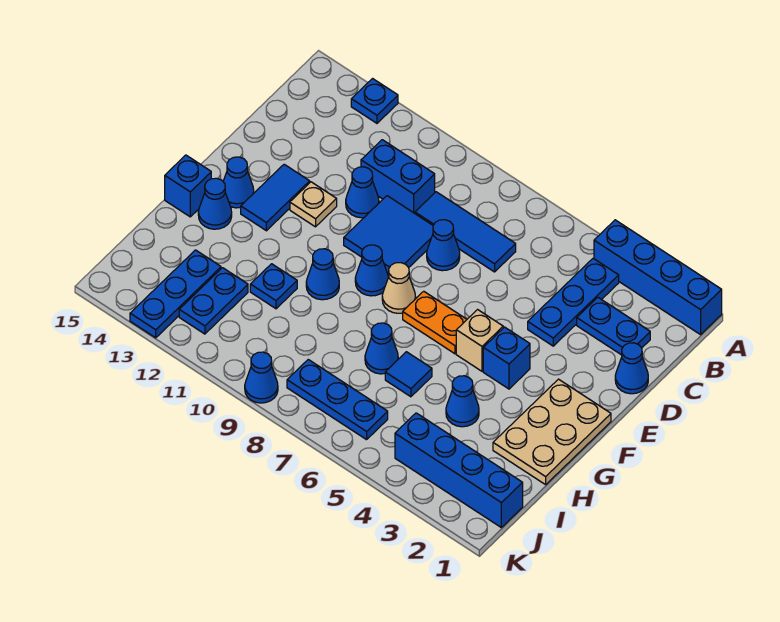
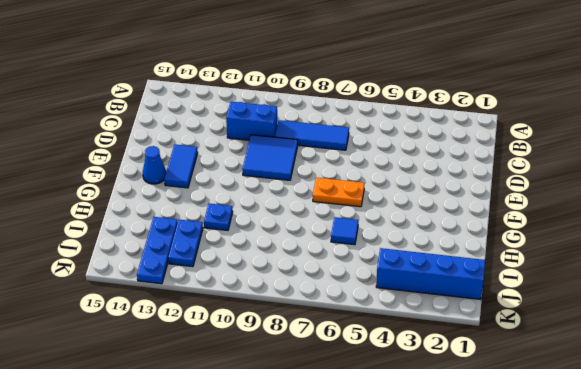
none -> blue brick A1:A4 level 1
none -> blue plate A13 level 1
none -> blue plate B4:D4 level 1
none -> blue plate C2:C3 level 1

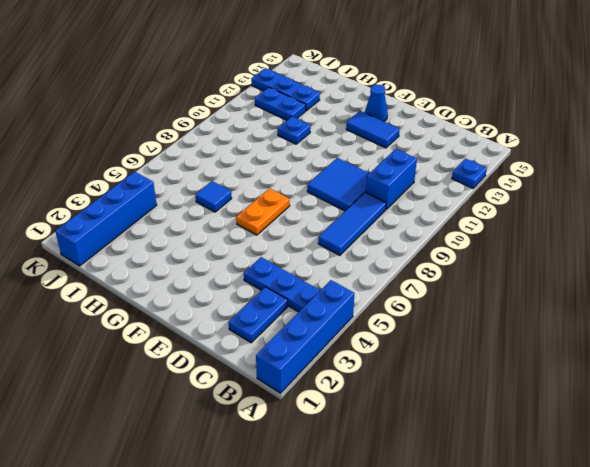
none -> blue cone D1 level 1
none -> blue cone D8 level 1
none -> blue cone D11 level 1
none -> tan plate E12 level 1

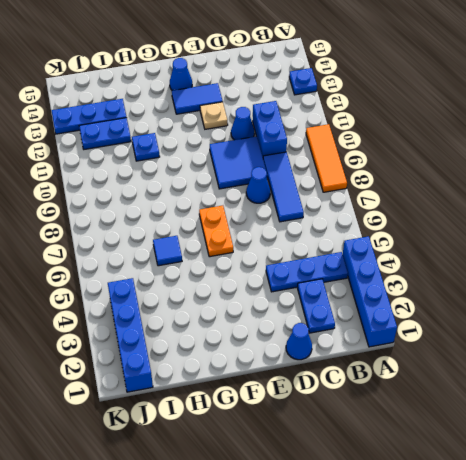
orange tile A8:A10 level 1 -> none
none -> tan plate F1:H2 level 1
none -> blue brick F4 level 1
none -> tan brick F5 level 1
none -> tan cone F8 level 1

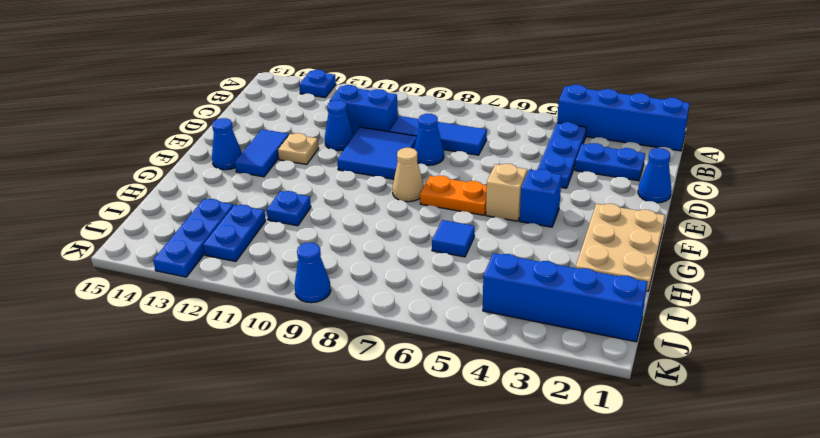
none -> blue cone F9 level 1
none -> blue cone G10 level 1
none -> blue cone G14 level 1
none -> blue brick G15 level 1

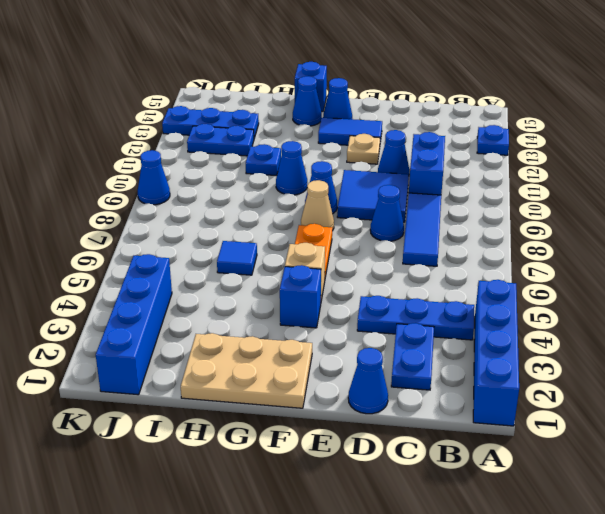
none -> blue cone H4 level 1
none -> blue cone H7 level 1
none -> blue plate J6:J8 level 1

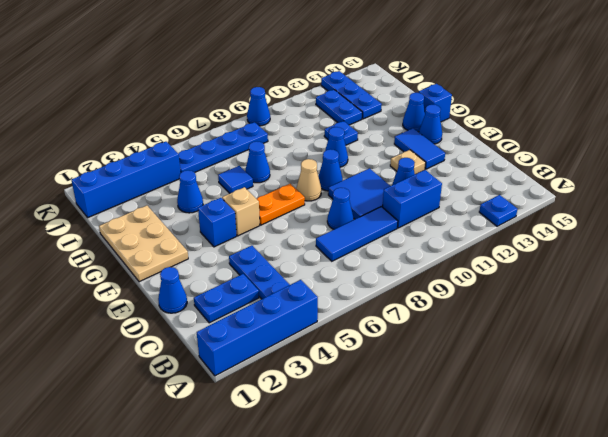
blue plate J5:J8 level 1 -> blue plate J6:J8 level 1

